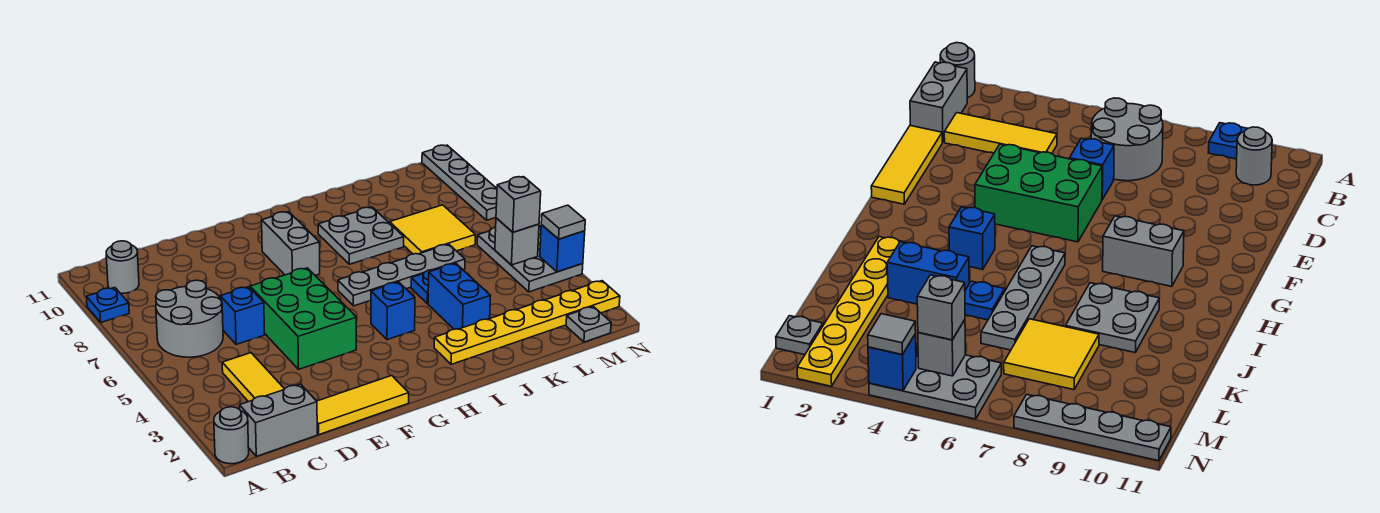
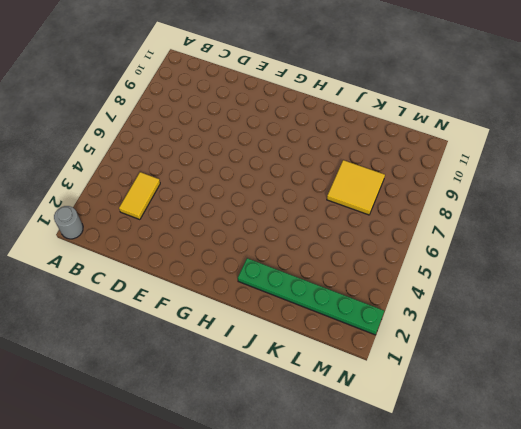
yellow tile C3:C4 level 1 -> yellow tile C2:C4 level 1
green plate I2:N2 level 1 -> yellow plate I2:N2 level 1
none -> blue plate A9 level 1
none -> grey brick B1:C1 level 1
none -> grey round brick B6:C7 level 1

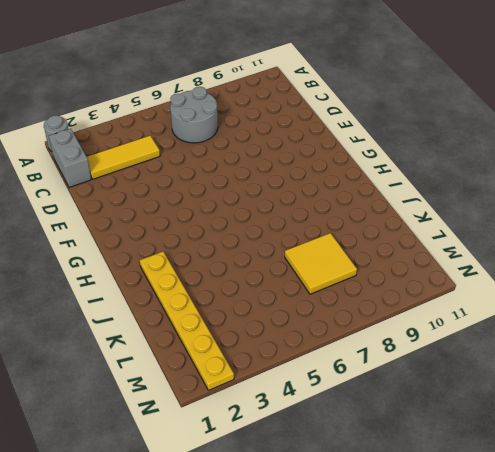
none -> blue plate A9 level 1
none -> grey round brick B10 level 1
none -> yellow tile D1:F1 level 1

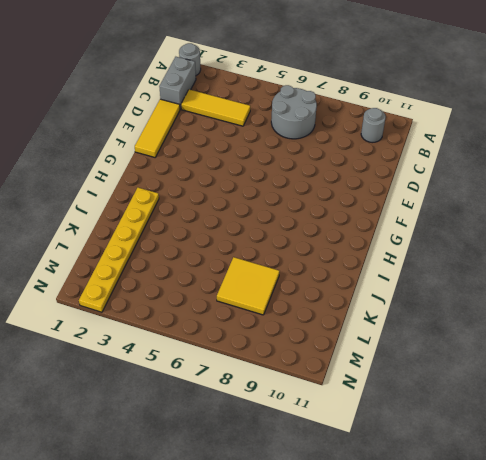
none -> blue plate A9 level 1
none -> blue brick D6 level 1
none -> green brick E4:F6 level 1

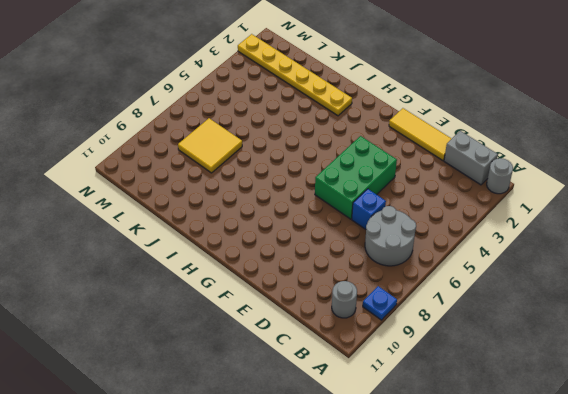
none -> yellow tile C2:C4 level 1
none -> grey brick G8:G9 level 1
none -> blue brick H4 level 1

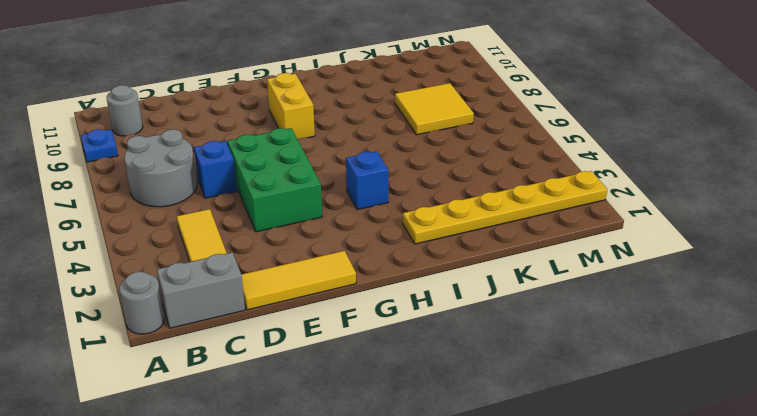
yellow brick G8:G9 level 1 -> grey brick G8:G9 level 1
none -> grey plate H6:K6 level 1
none -> grey plate I8:J9 level 1
none -> blue brick J3:J4 level 1

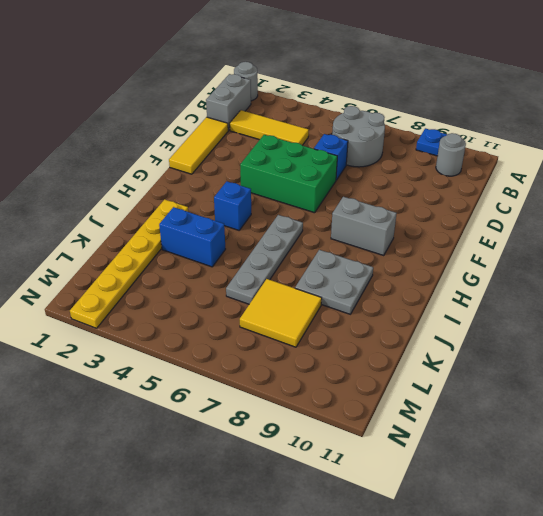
none -> blue plate J5 level 1
none -> grey plate M1 level 1
none -> grey plate M4:N6 level 1

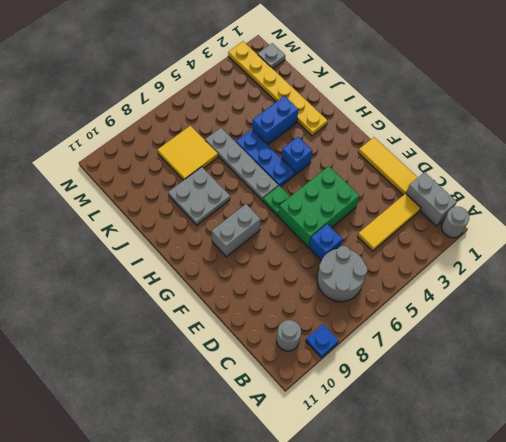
green plate G6 level 1 -> none
blue plate H5:J5 level 1 -> blue plate J5 level 1
none -> grey plate M4:N6 level 1
none -> grey plate N8:N11 level 1
none -> grey brick M5 level 2

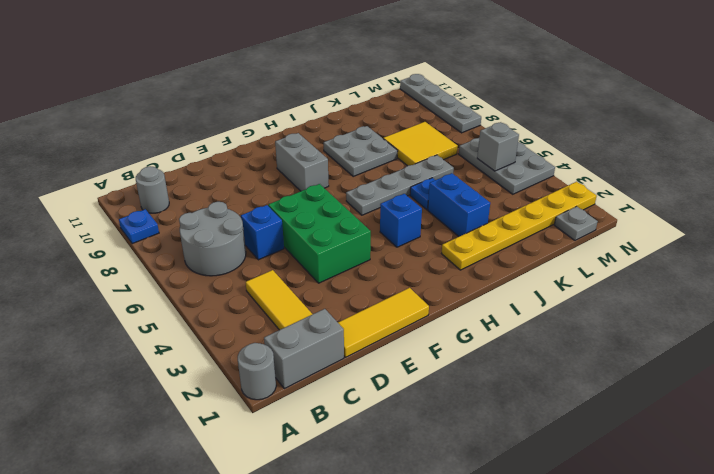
none -> blue brick N4 level 2
none -> grey brick M5 level 3
none -> grey tile N4 level 3

